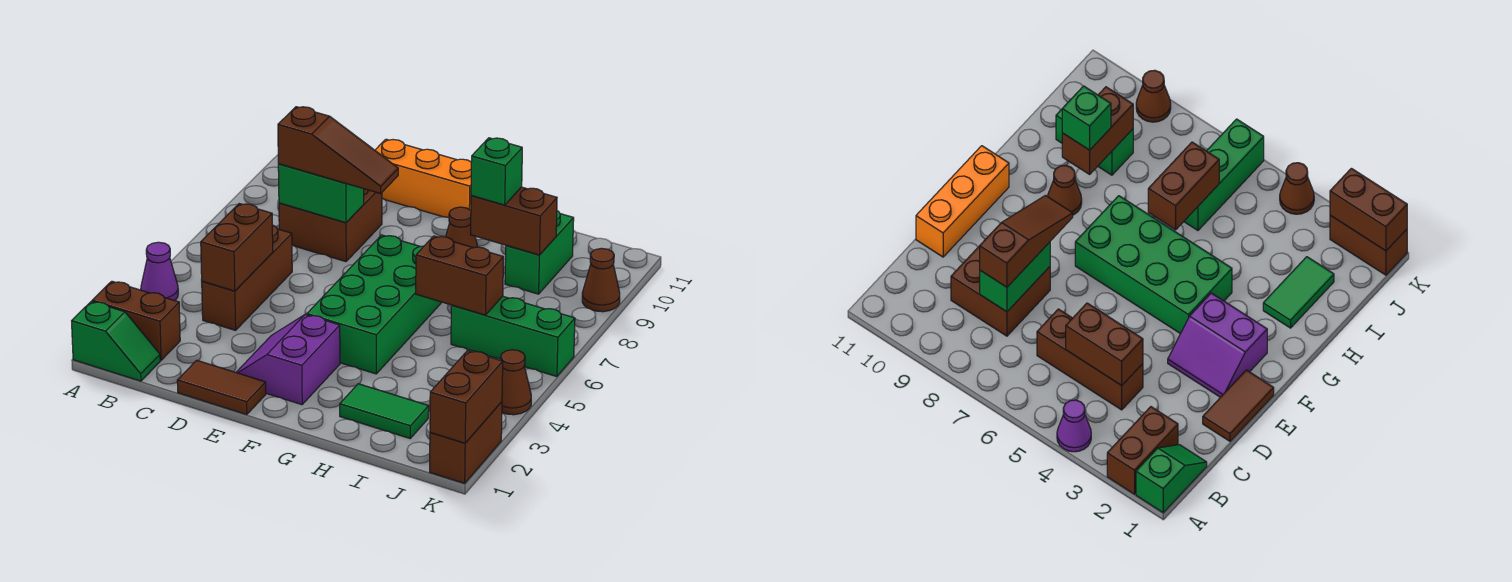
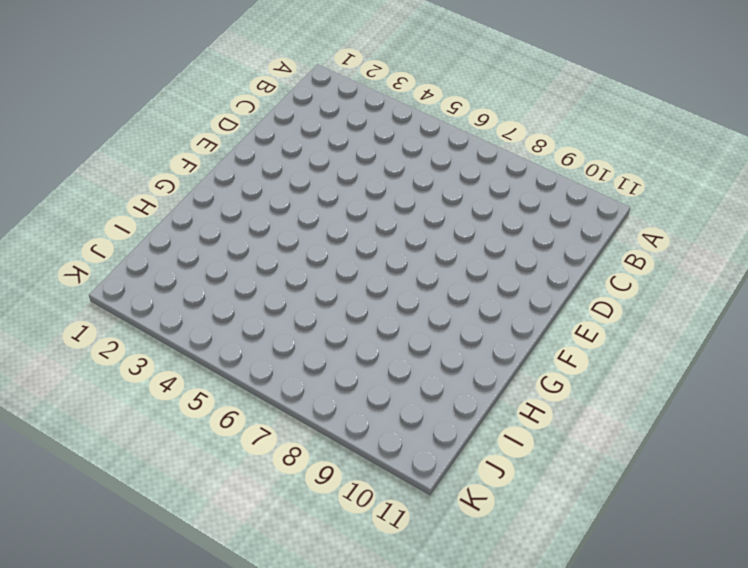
none -> green slope A1:B1 level 1 top A
none -> brown brick A2:B2 level 1
none -> purple cone A4 level 1

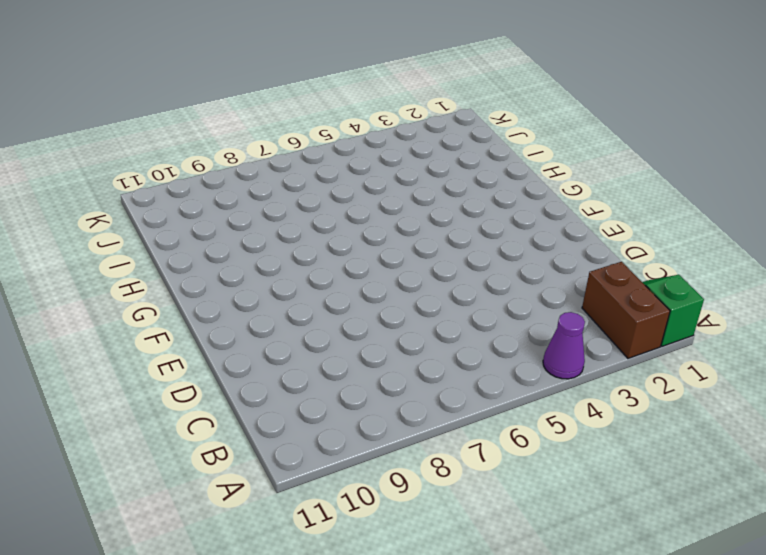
none -> brown brick C4:C6 level 1
none -> brown brick C8:D9 level 1
none -> brown tile D1:E1 level 1

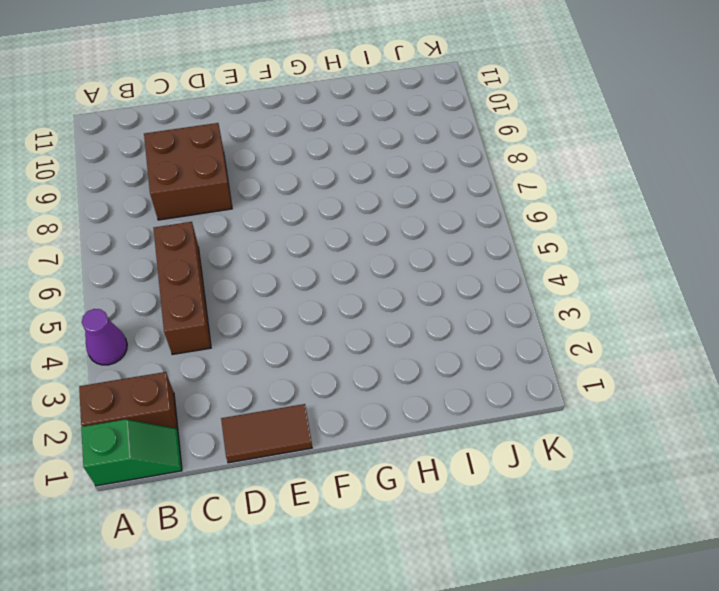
none -> orange brick D11:F11 level 1
none -> purple slope E2:F3 level 1 top F
none -> green brick F4:G7 level 1

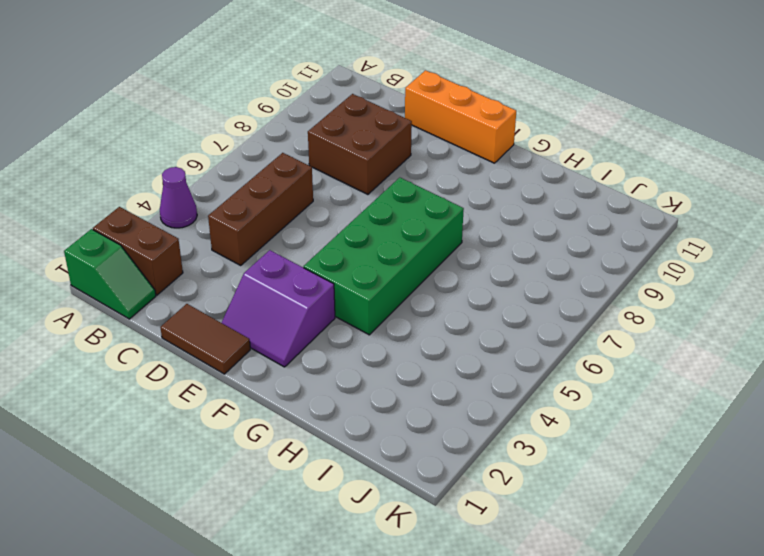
purple slope E2:F3 level 1 top 3 -> purple slope E2:F3 level 1 top F
none -> brown cone G9 level 1
none -> green tile H2:I2 level 1
none -> green brick I6:K6 level 1

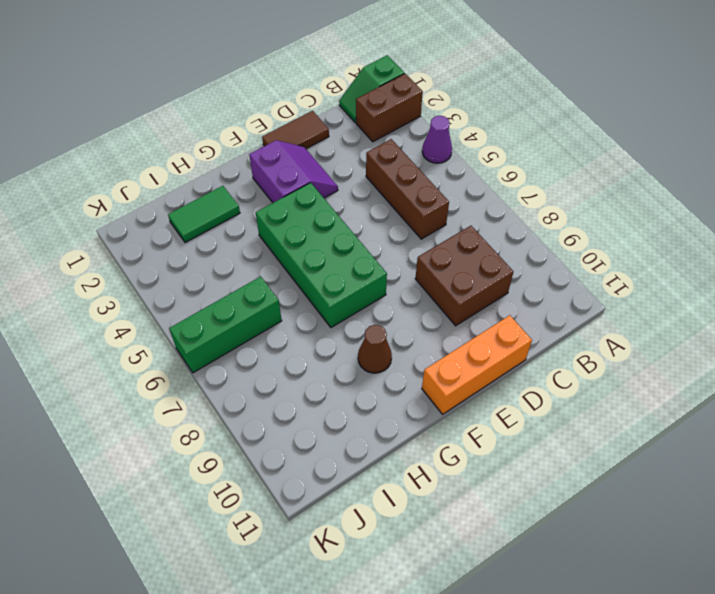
none -> green brick I9:I10 level 1
none -> brown brick K1:K2 level 1
none -> brown cone K4 level 1

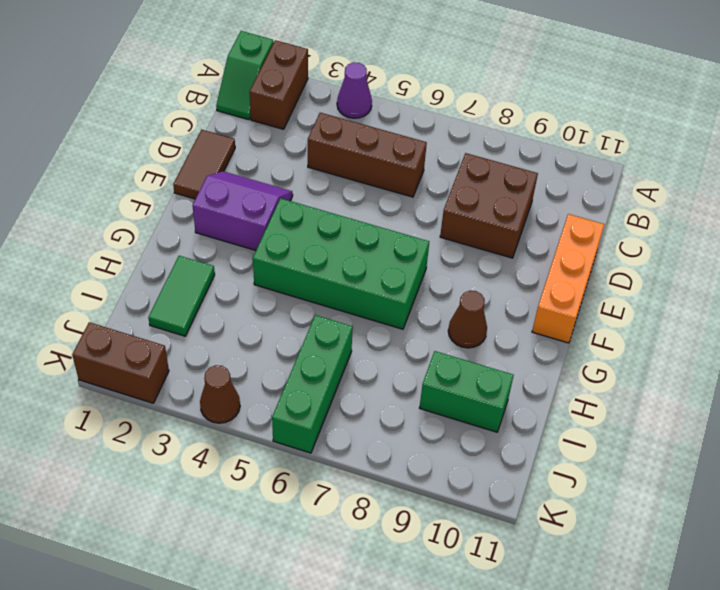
none -> brown cone K9 level 1
none -> brown brick C4:C5 level 2
none -> green brick C8:D8 level 2

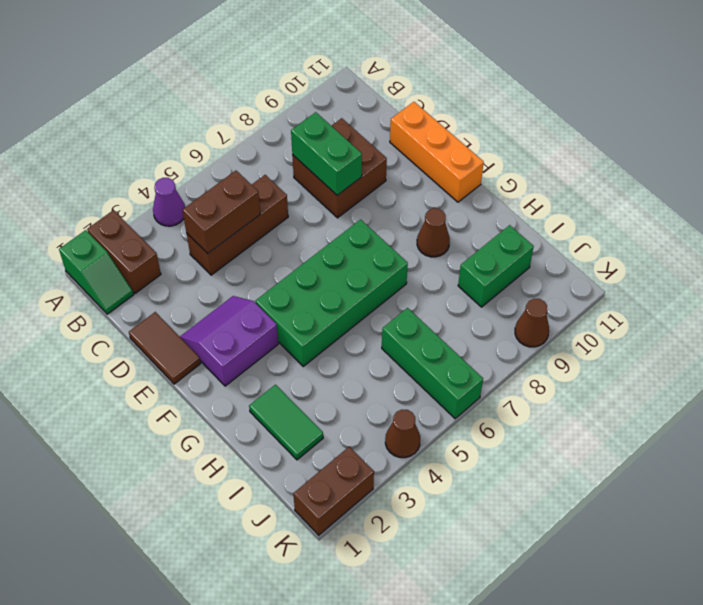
none -> brown brick H6:I6 level 2
none -> brown brick H9:I9 level 2
none -> brown brick K1:K2 level 2

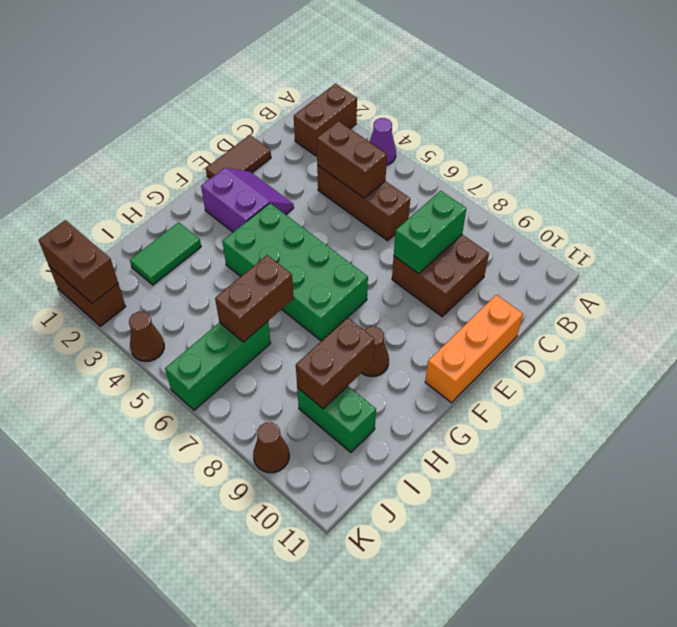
none -> green slope A1:B1 level 1 top A
none -> brown slope C8:E8 level 3 top C
none -> green brick H9 level 3

